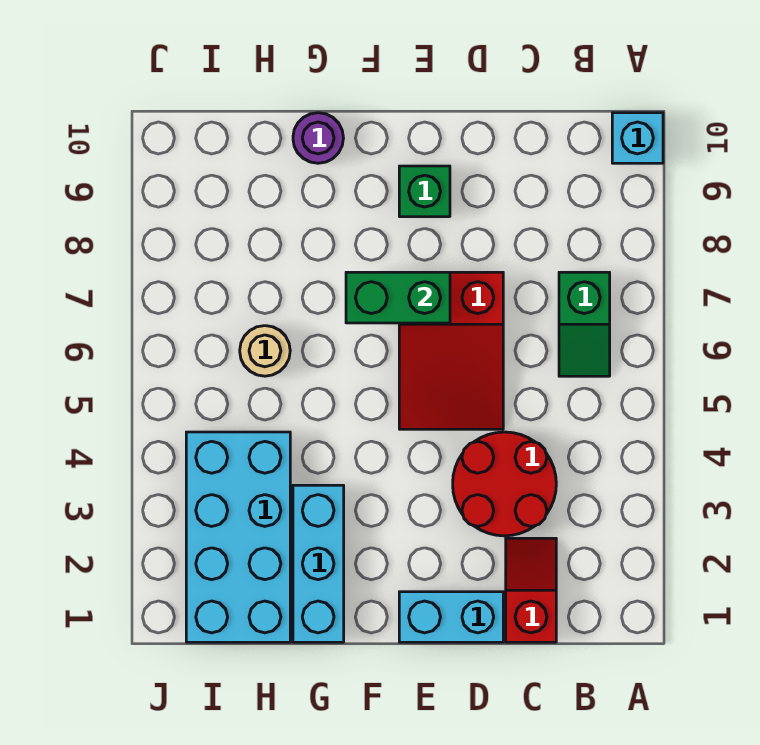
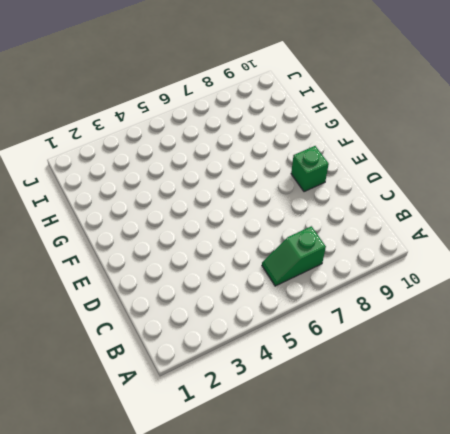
none -> cyan brick A10 level 1
none -> red slope C1:C2 level 1 top 1
none -> red round brick C3:D4 level 1

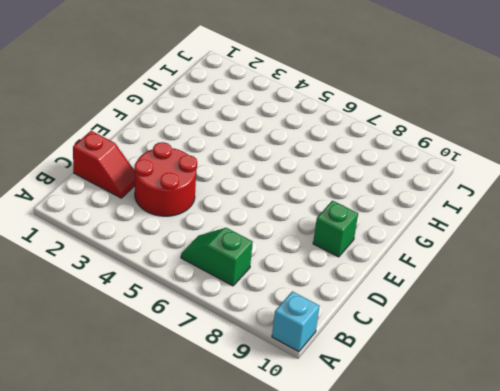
none -> cyan brick D1:E1 level 1
none -> red slope D5:E7 level 1 top 7
none -> cyan brick G1:G3 level 1

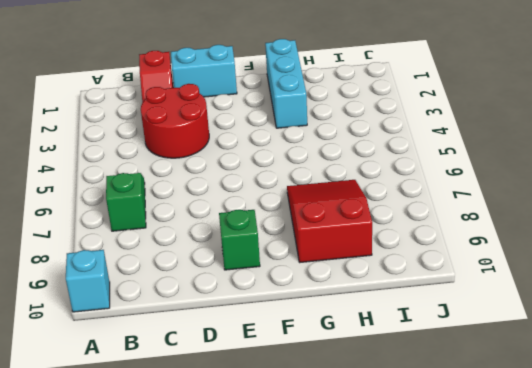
red slope G7:H9 level 1 top 9 -> red slope D5:E7 level 1 top 7
none -> purple round brick G10 level 1
none -> cyan brick H1:I4 level 1
none -> tan round brick H6 level 1

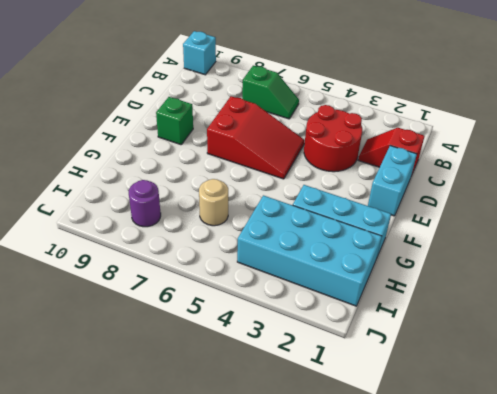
purple round brick I8 level 1 -> purple round brick G10 level 1
none -> green brick E7:F7 level 2

